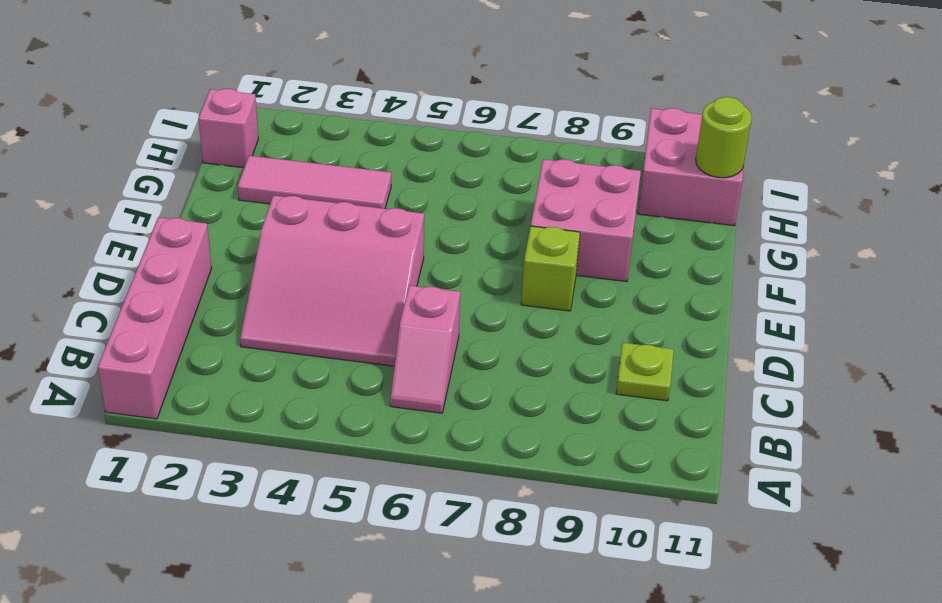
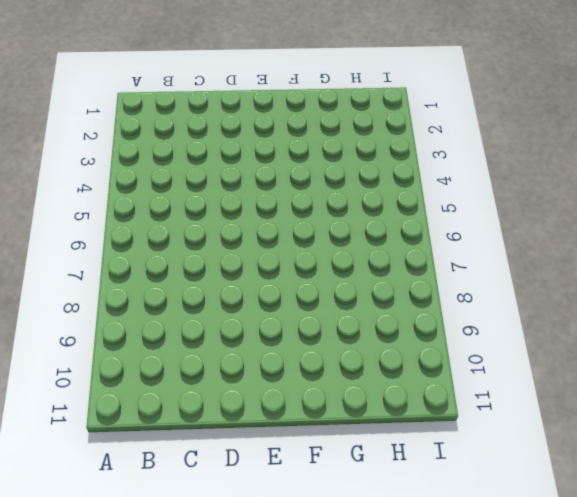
none -> pink brick A1:D1 level 1
none -> pink slope B6:C6 level 1 top C

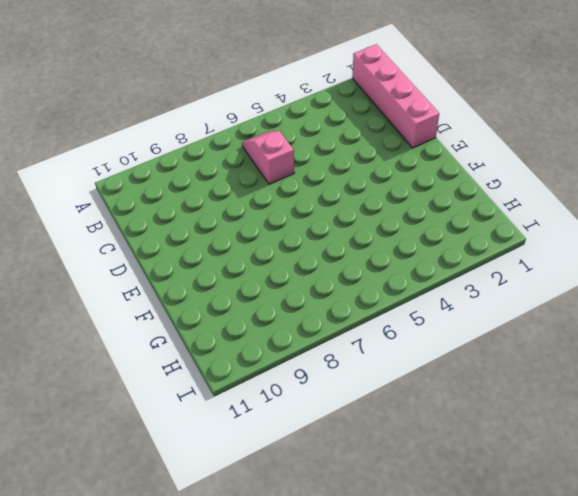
none -> pink slope C3:E5 level 1 top E
none -> lime plate C10 level 1

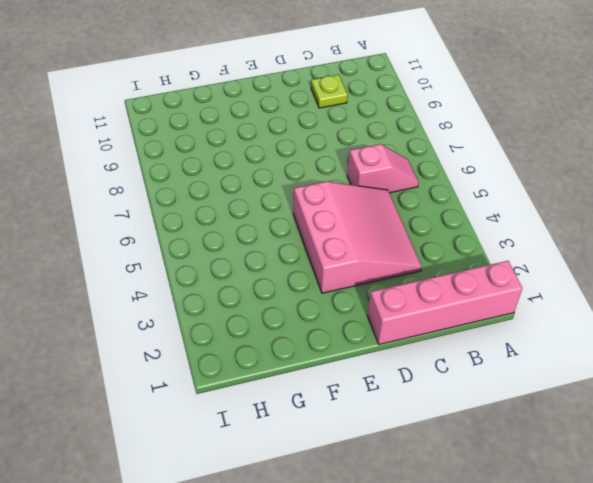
none -> lime brick E8 level 1
none -> pink brick F8:G9 level 1

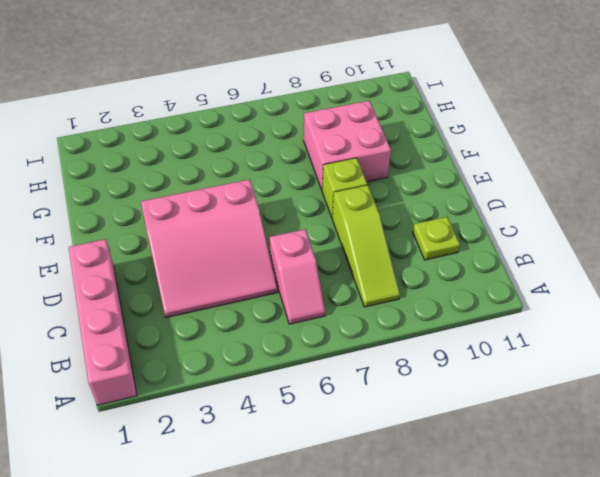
lime slope B8:D8 level 1 top D -> none
none -> pink tile G2:G4 level 1
none -> pink brick H1 level 1

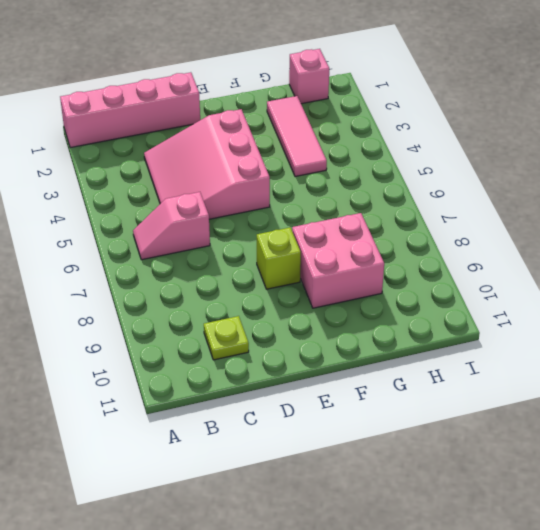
none -> pink brick H10:I11 level 1
none -> lime round brick H11 level 2

